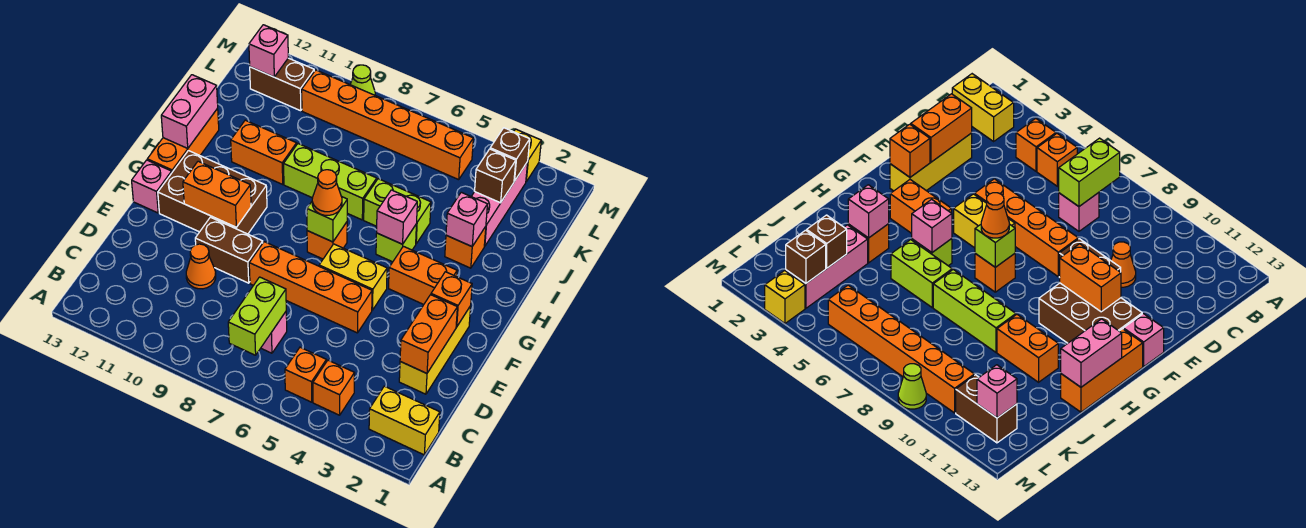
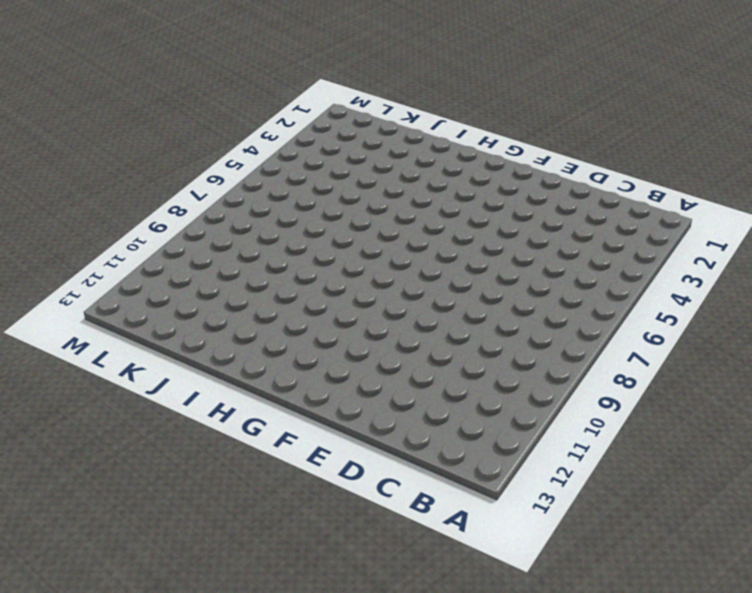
none -> yellow brick B1:B2 level 1
none -> orange brick B4 level 1
none -> orange brick B5 level 1
none -> pink brick C7 level 1

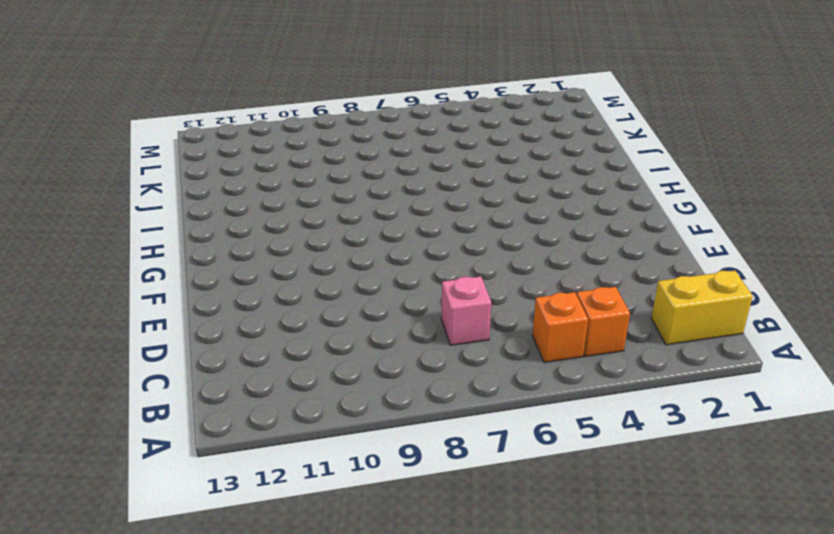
none -> yellow brick D2:F2 level 1
none -> orange cone D10 level 1
none -> orange brick E5:E8 level 1
none -> brown brick E9:E10 level 1

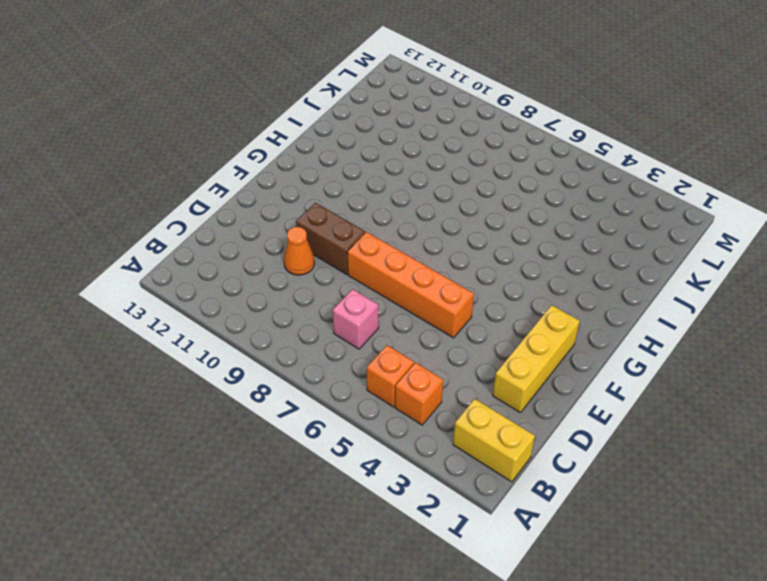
none -> yellow brick F5:F6 level 1
none -> brown brick F10:G12 level 1
none -> pink brick F13 level 1
none -> orange brick G3:G4 level 1

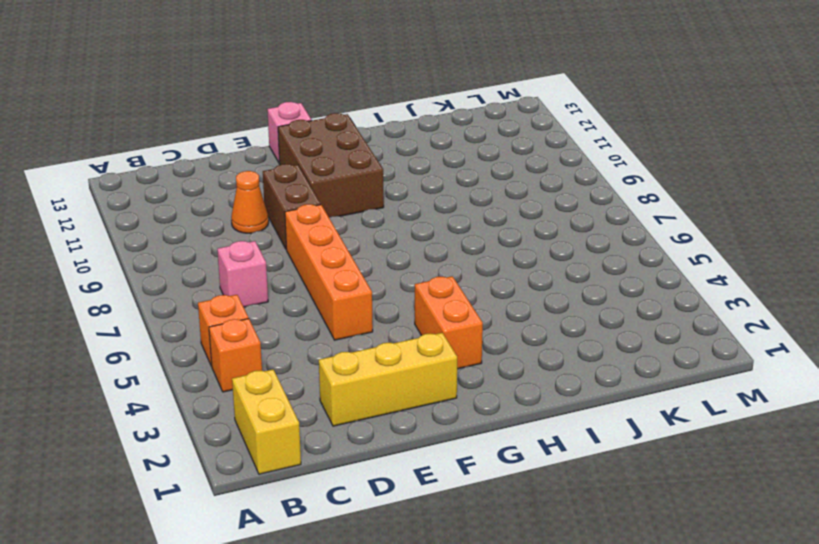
none -> yellow brick F5:F6 level 1
none -> orange brick G7 level 1
none -> orange brick G13:I13 level 1
none -> lime brick H5 level 1

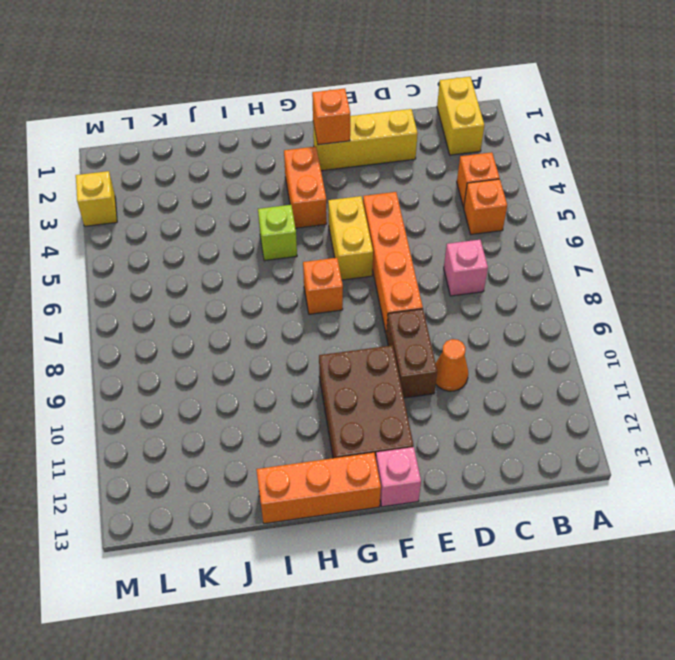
none -> orange brick I3 level 1
none -> lime brick I5:I6 level 1
none -> lime brick I7:I9 level 1
none -> orange brick I10:I11 level 1

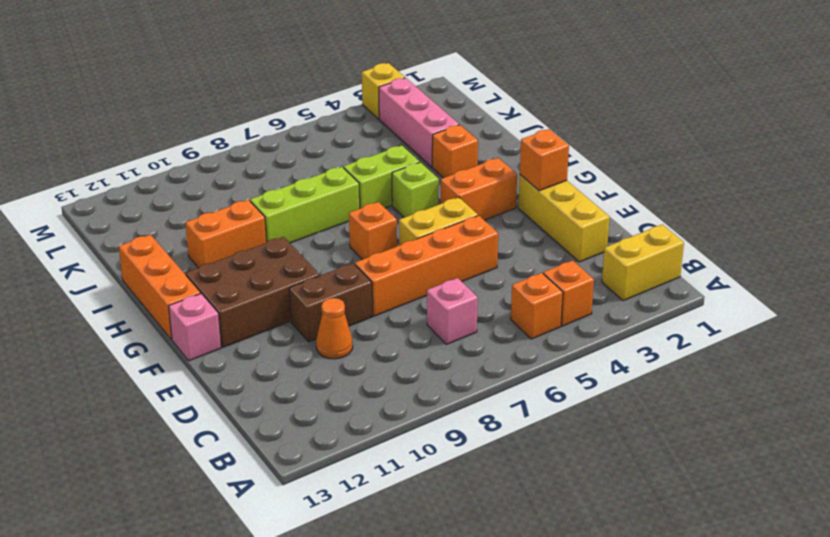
none -> orange brick L5:L10 level 1
none -> brown brick L11:L12 level 1
none -> lime cone M9 level 1
none -> lime brick B7:C7 level 2

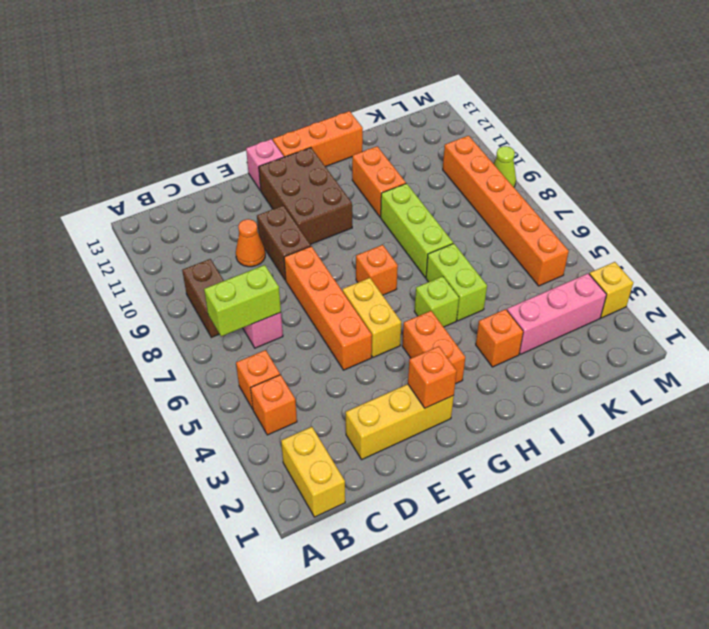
brown brick B8:B9 level 1 -> brown brick L11:L12 level 1
none -> orange brick D2:E2 level 2
none -> orange brick F10:F11 level 2
none -> lime brick G7 level 2
none -> pink brick H5 level 2

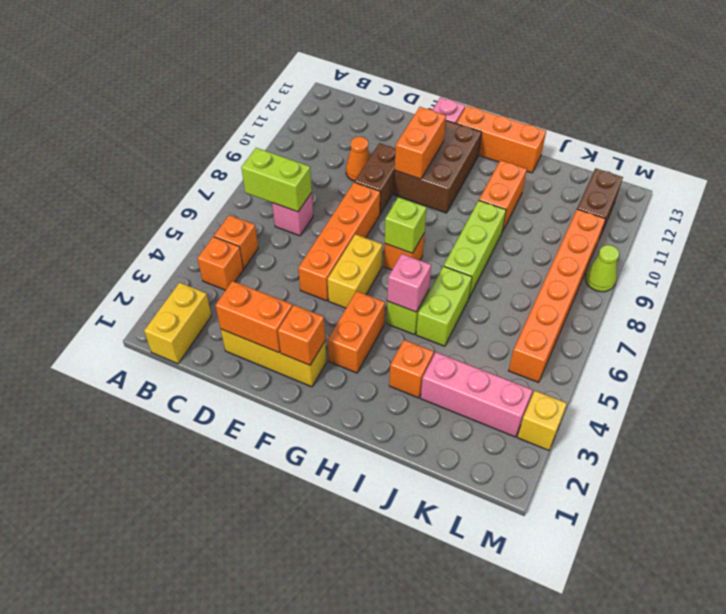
none -> pink brick H13:I13 level 2
none -> pink brick I3 level 2
none -> brown brick K3 level 2
none -> brown brick L3 level 2

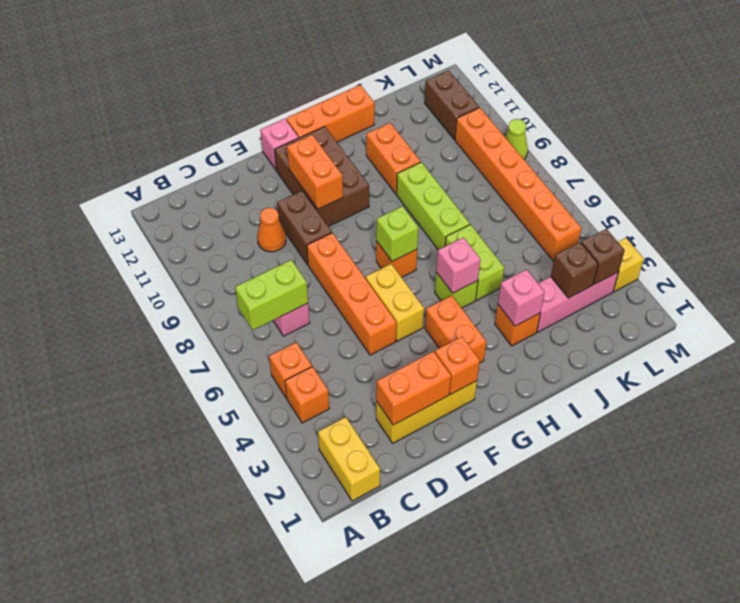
none -> pink brick H13:I13 level 2
none -> pink brick L12 level 2
none -> orange cone G7 level 3

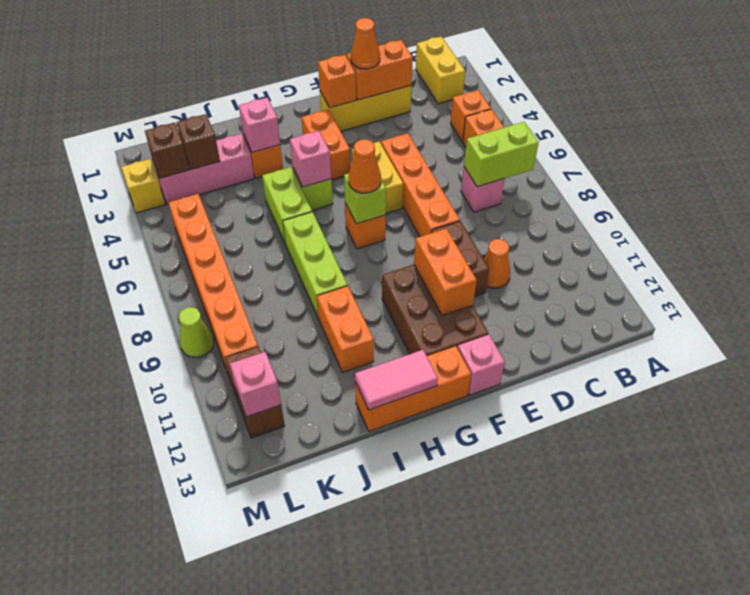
orange cone E2 level 3 -> none
pink tile H13:I13 level 2 -> pink brick H13:I13 level 2

